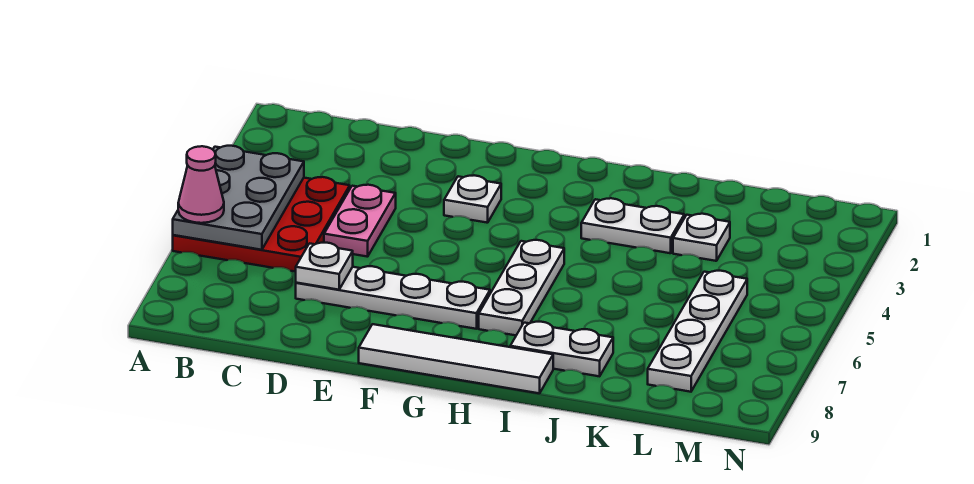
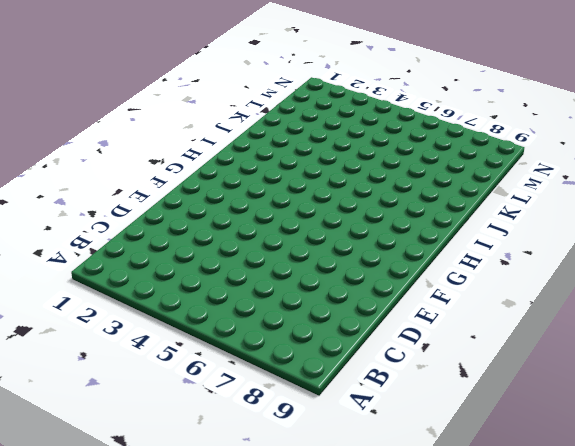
none -> red plate A4:C6 level 1
none -> pink plate D4:D5 level 1
none -> white plate D7:G7 level 1

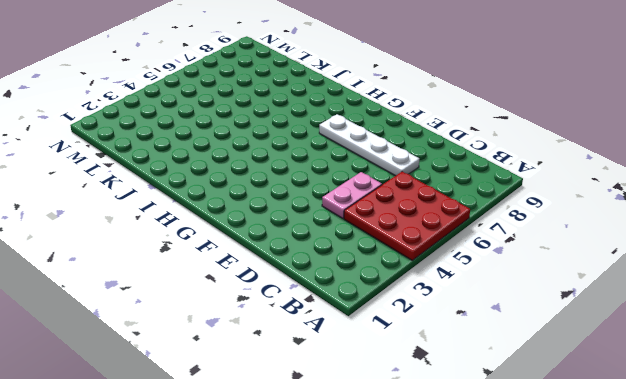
none -> white plate F3 level 1
none -> white tile F9:I9 level 1
none -> white plate H5:H7 level 1

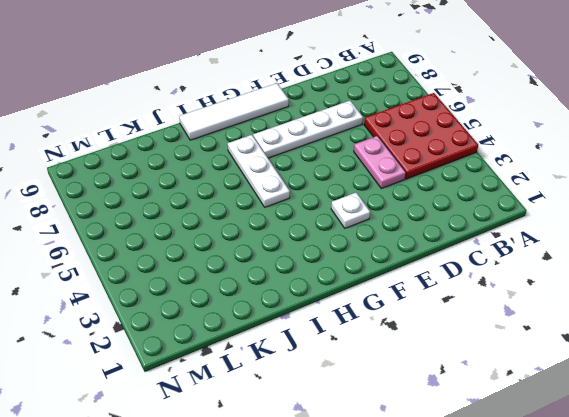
none -> white plate I3:J3 level 1
none -> white plate I8:J8 level 1
none -> white plate K3 level 1

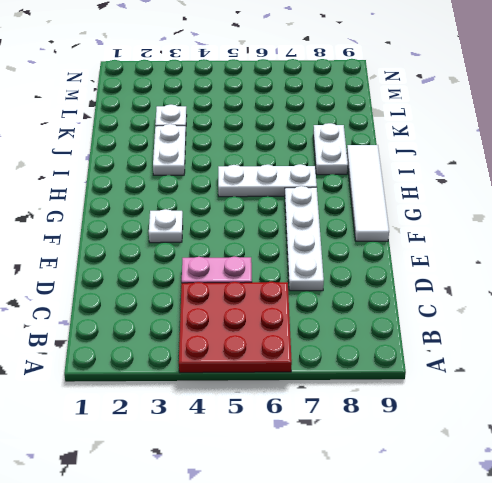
none -> white plate L5:L8 level 1
none -> grey plate A4:B6 level 2
none -> white plate D7 level 2

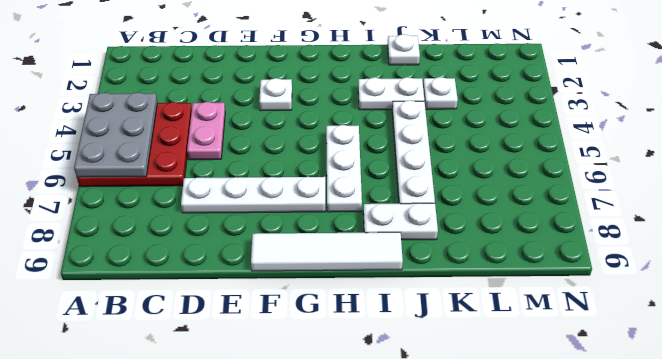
white plate J1 level 1 -> white plate D7 level 2
white plate J4:J7 level 1 -> white plate L5:L8 level 1
none -> pink cone A6 level 3

